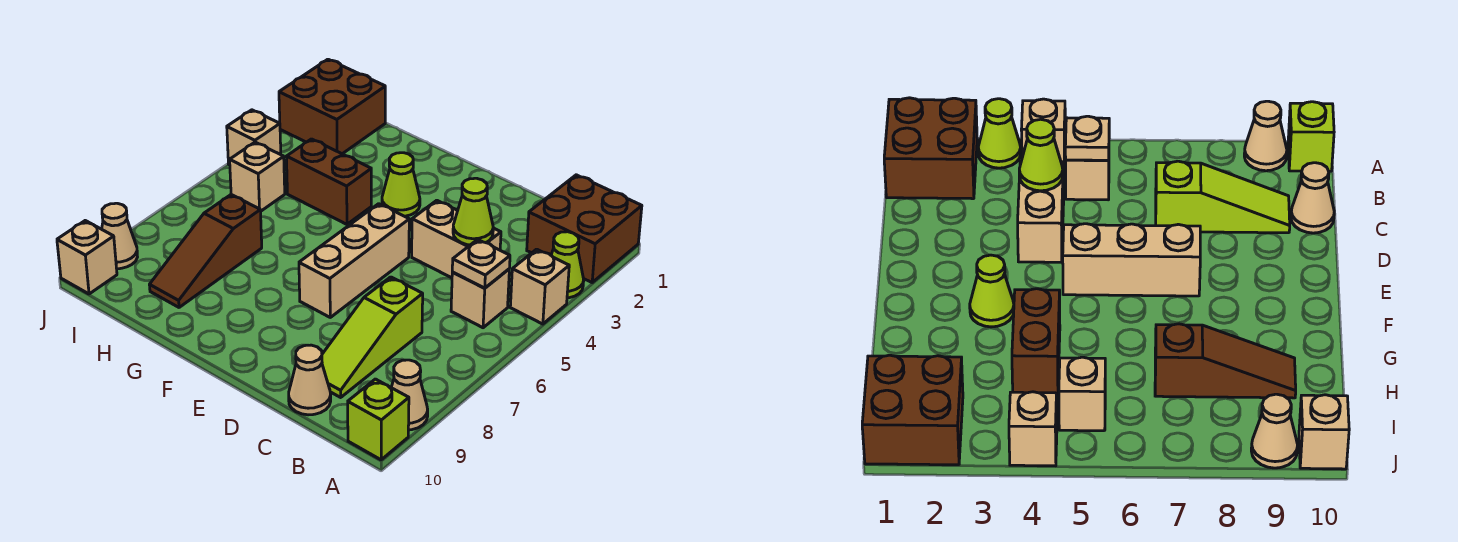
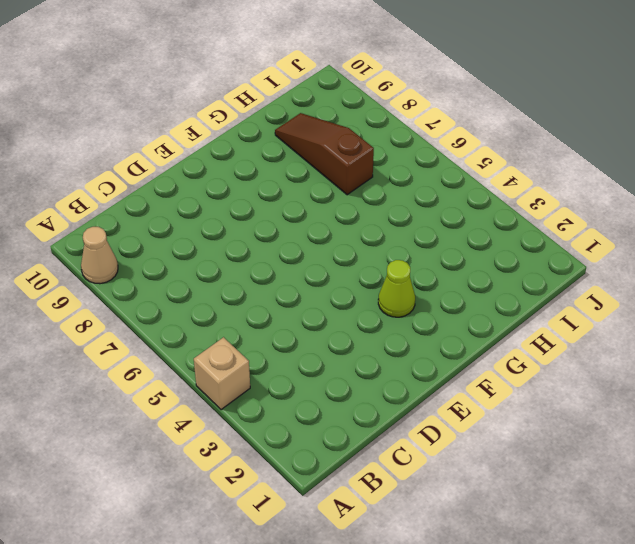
none -> brown brick A1:B2 level 1
none -> lime cone A3 level 1
none -> lime brick A10 level 1

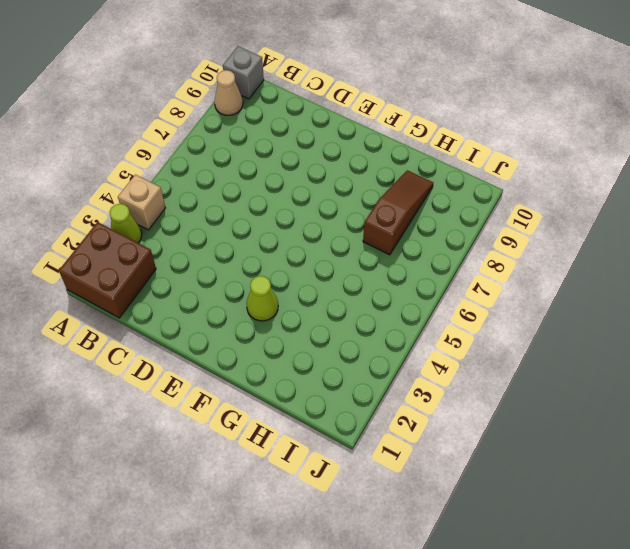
grey brick A10 level 1 -> lime brick A10 level 1
none -> tan brick B5 level 1
none -> tan brick C4:D4 level 1
none -> lime slope C7:C9 level 1 top 7

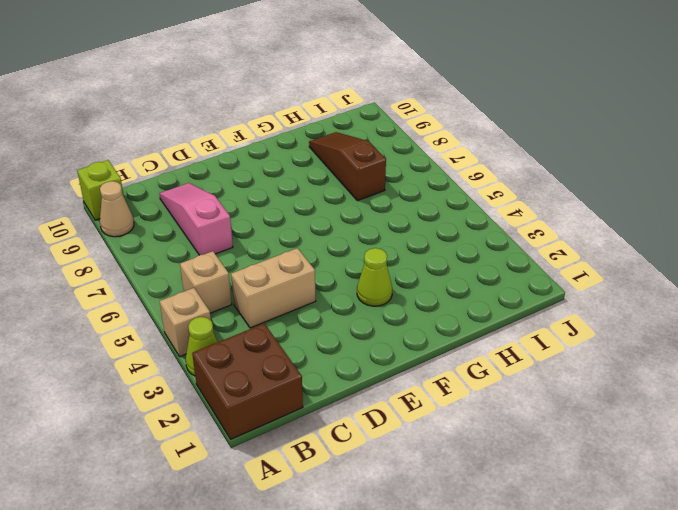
pink slope C7:C9 level 1 top 7 -> lime slope C7:C9 level 1 top 7
none -> tan cone C10 level 1
none -> tan brick E5:E7 level 1
none -> brown brick G4:H4 level 1

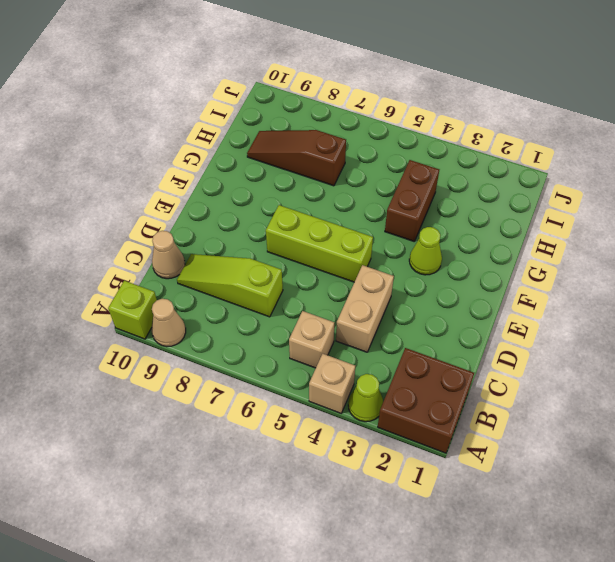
lime brick E5:E7 level 1 -> tan brick E5:E7 level 1
none -> brown brick I1:J2 level 1
none -> tan brick I5 level 1
none -> tan brick J4 level 1

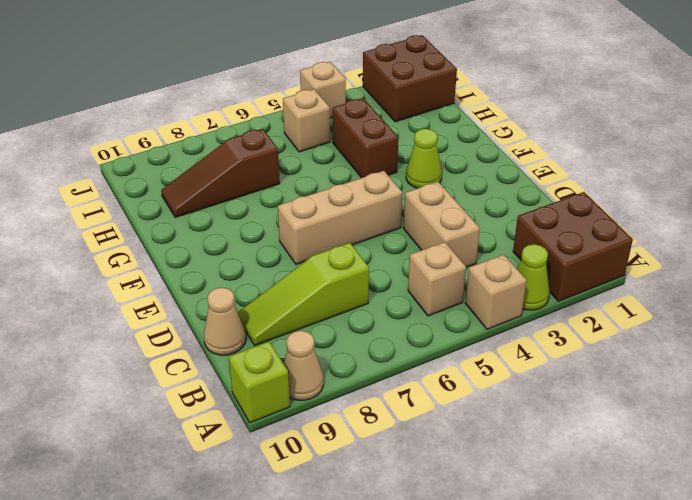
none -> tan cone J9 level 1
none -> tan brick J10 level 1
none -> tan plate B5 level 2

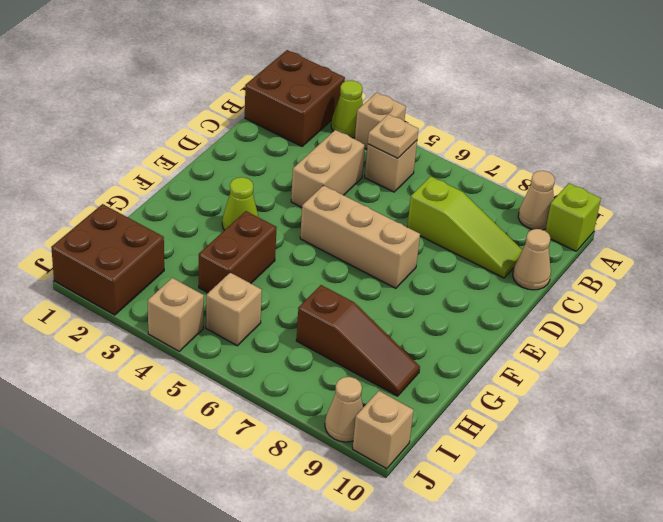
none -> lime cone C4 level 2

